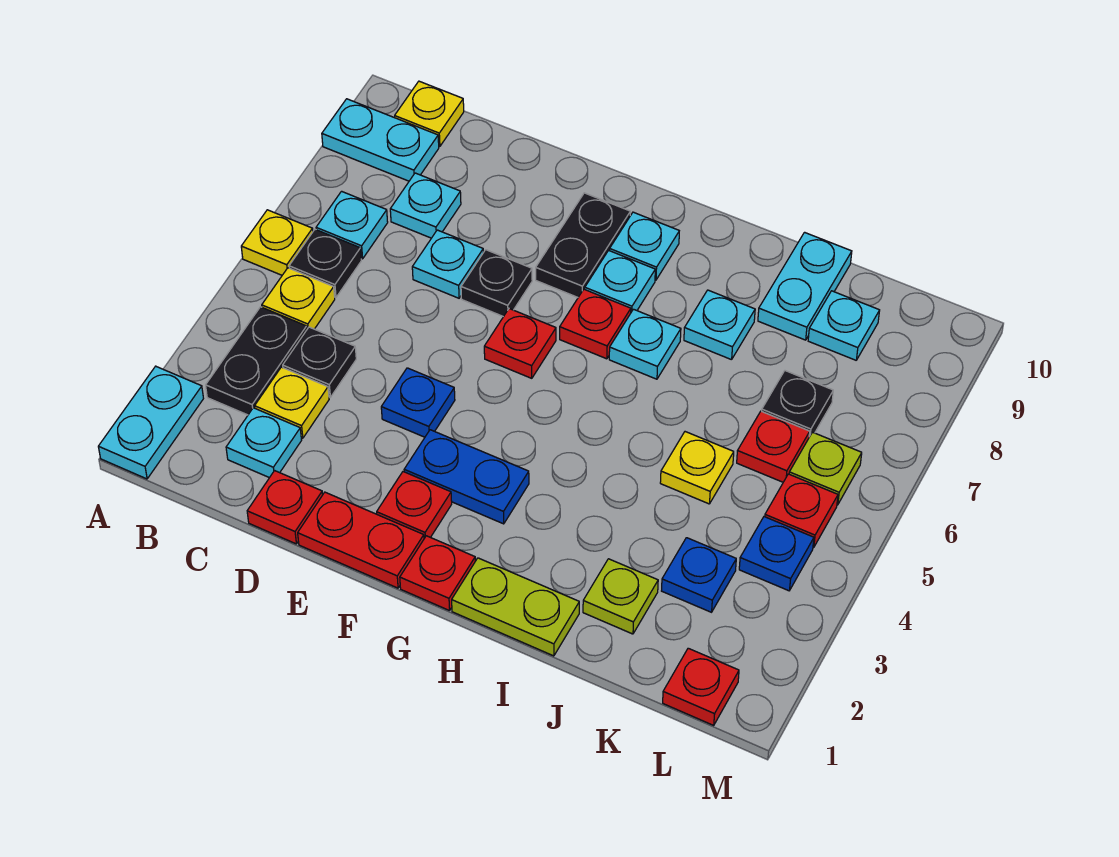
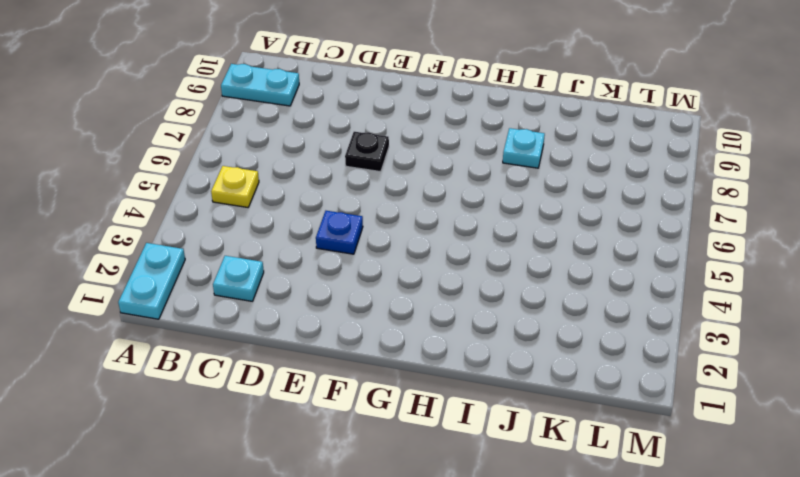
none -> yellow plate A6 level 1
none -> black plate B3:B4 level 1
none -> black plate B6 level 1
none -> cyan plate B7 level 1

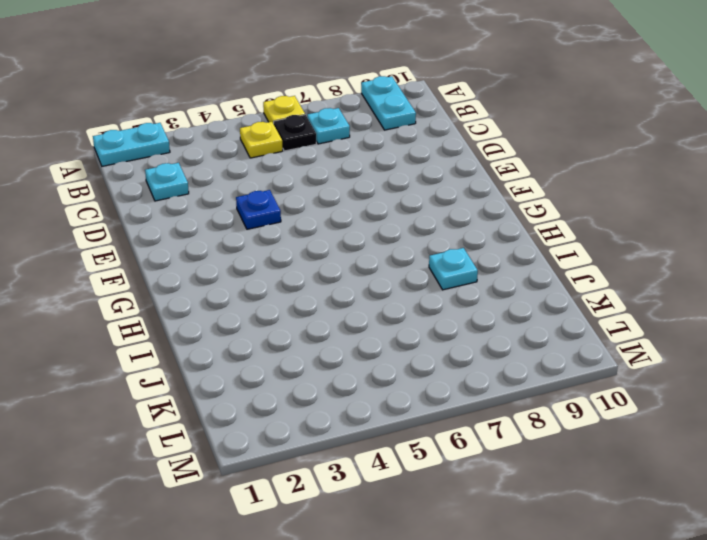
none -> black plate B3:B4 level 1
none -> yellow plate B10 level 1
none -> yellow plate C3 level 1
none -> black plate C4 level 1

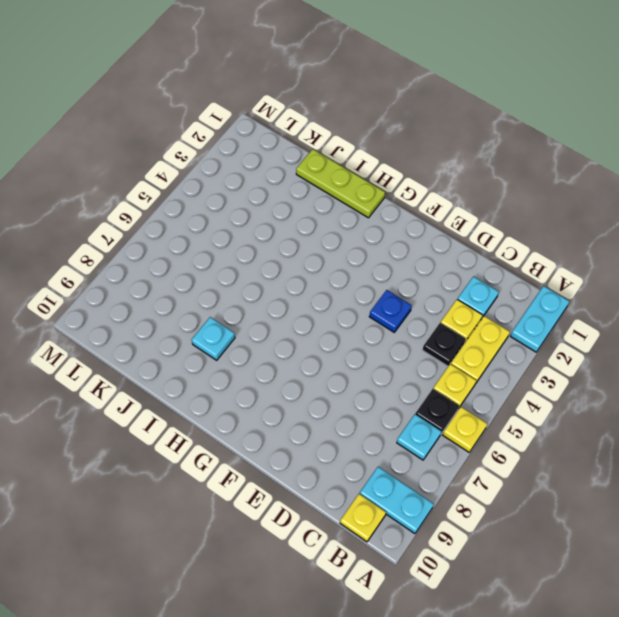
yellow plate B3:B4 level 1 -> black plate B3:B4 level 1
lime plate H1:J1 level 1 -> lime plate H1:I1 level 1
none -> cyan plate C8 level 1
none -> red plate D1 level 1
none -> cyan plate D7 level 1
none -> red plate E1:F1 level 1

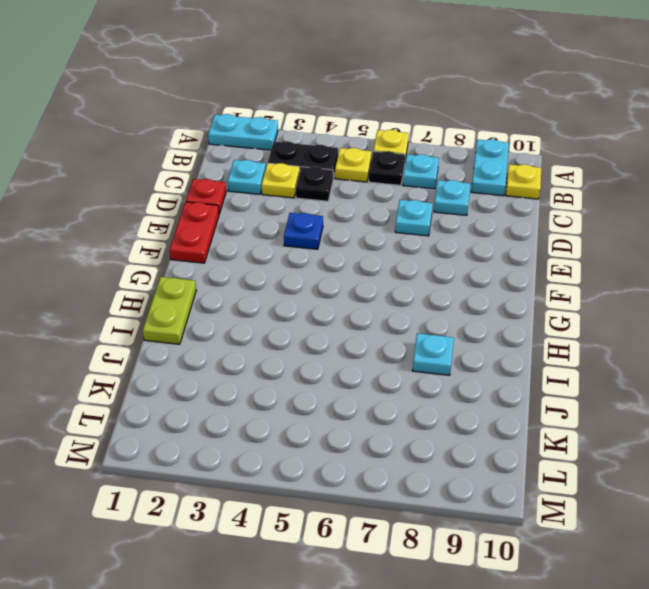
none -> black plate E7 level 1
none -> red plate F2 level 1
none -> blue plate F3:G3 level 1
none -> red plate F6 level 1

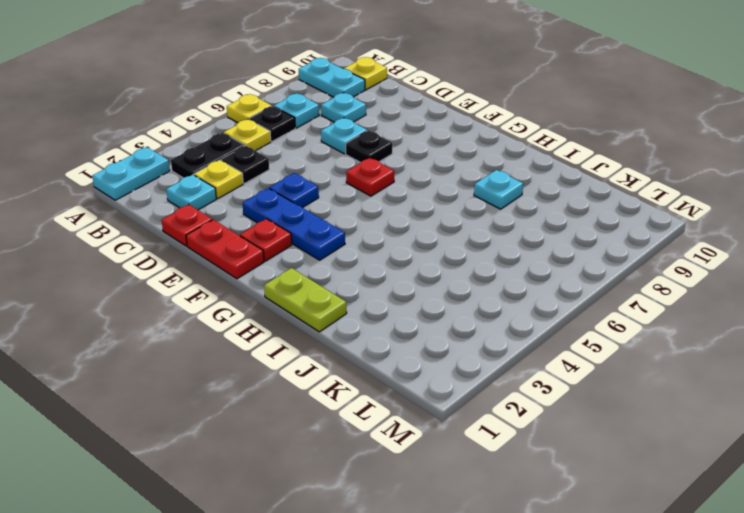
blue plate E3:G3 level 1 -> blue plate F3:G3 level 1
none -> black plate F8:F9 level 1
none -> red plate G1 level 1
none -> red plate G7 level 1
none -> cyan plate G8 level 1

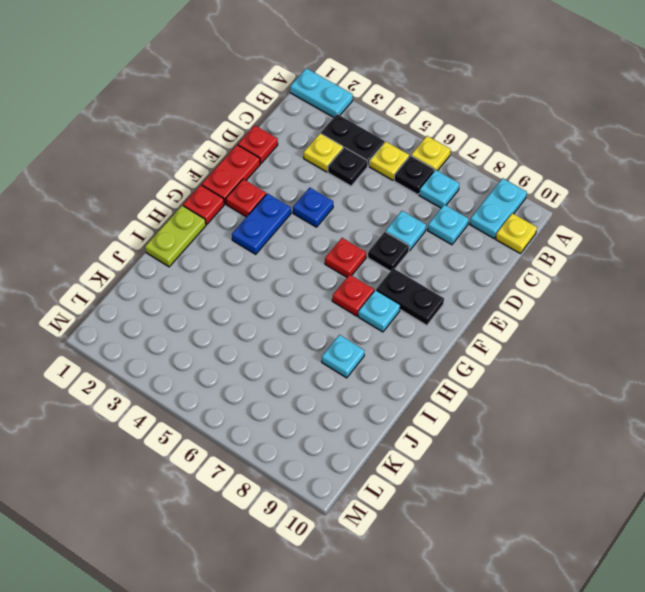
none -> cyan plate C2 level 1
none -> cyan plate G9 level 1
none -> cyan plate H7 level 1
none -> lime plate J2 level 1

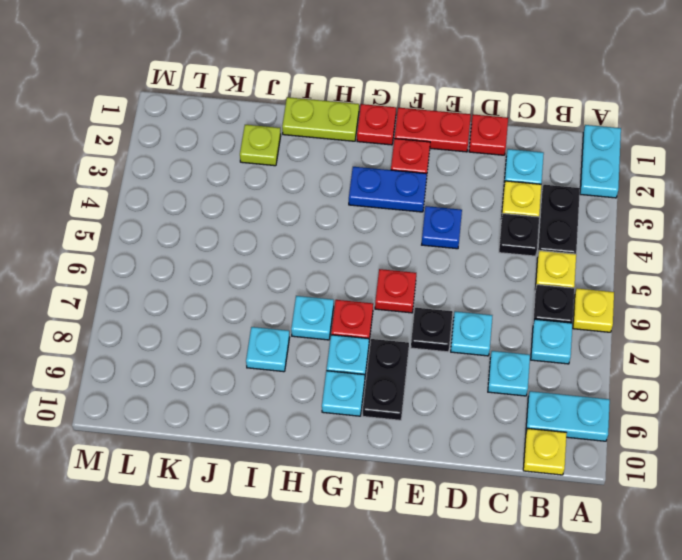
none -> yellow plate J5 level 1
none -> cyan plate J9:J10 level 1
none -> blue plate K3 level 1
none -> red plate K6 level 1

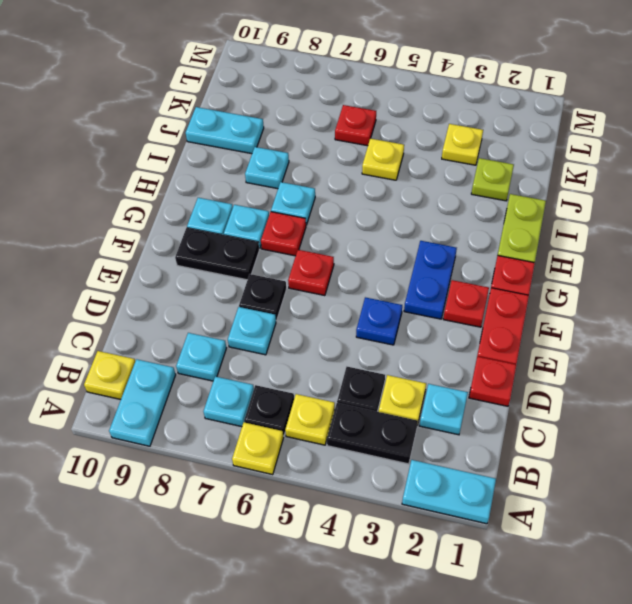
yellow plate K3 level 1 -> blue plate K3 level 1
none -> black plate K7 level 1
none -> cyan plate K9 level 1
none -> red plate L1 level 1
none -> blue plate L4 level 1

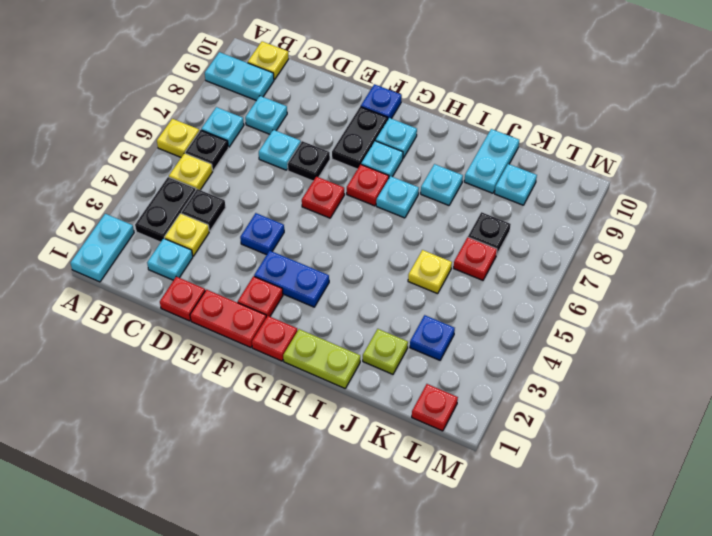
blue plate F10 level 1 -> blue plate L4 level 1
none -> red plate L5 level 1
none -> lime plate L6 level 1

